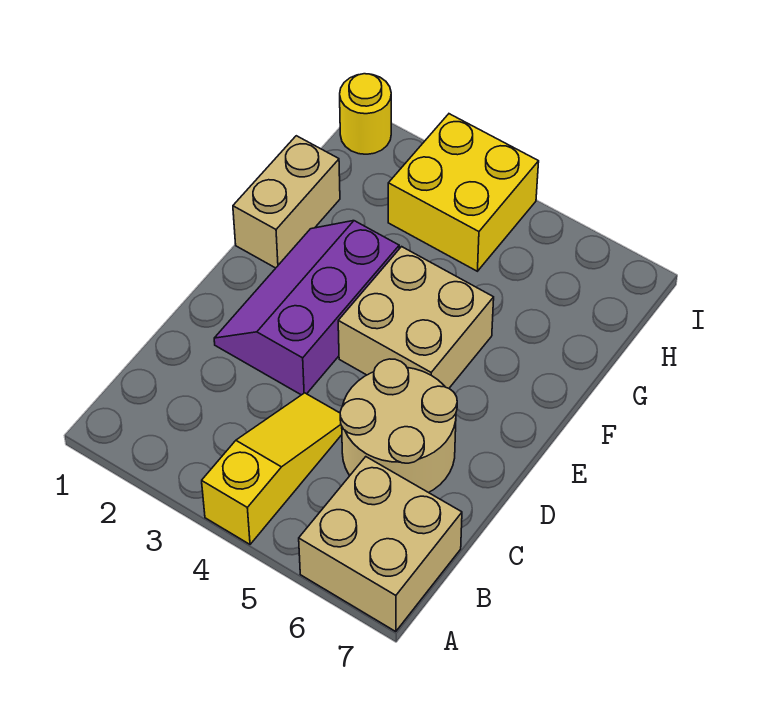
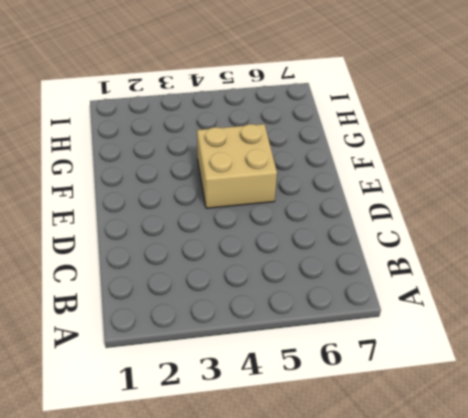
none -> yellow slope A4:C4 level 1 top A
none -> tan brick A6:B7 level 1

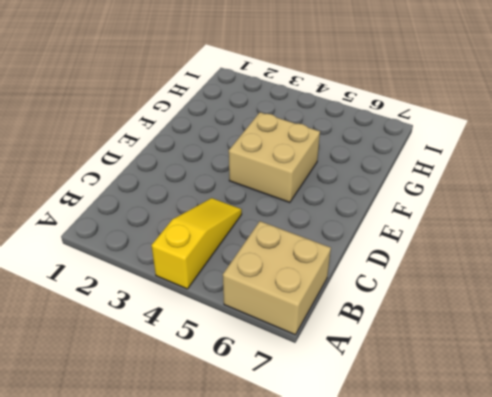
none -> tan round brick C5:D6 level 1
none -> purple slope D2:F3 level 1 top 3

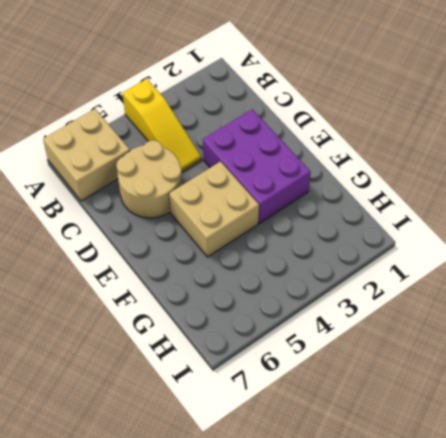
purple brick D2:F3 level 1 -> purple slope D2:F3 level 1 top 3
none -> tan brick F1:G1 level 1
none -> yellow brick H3:I4 level 1

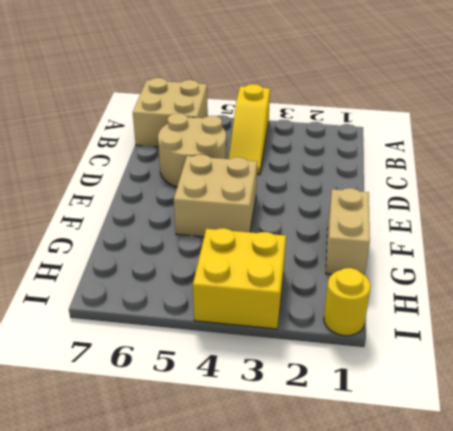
none -> purple slope D2:F3 level 1 top 3

